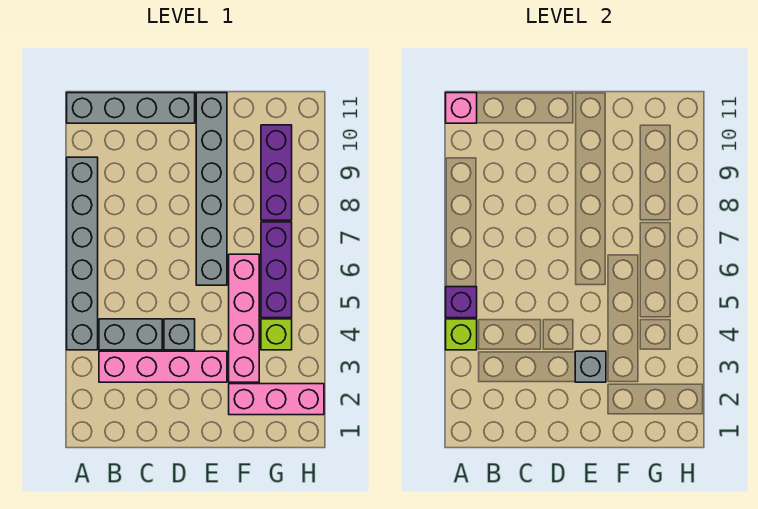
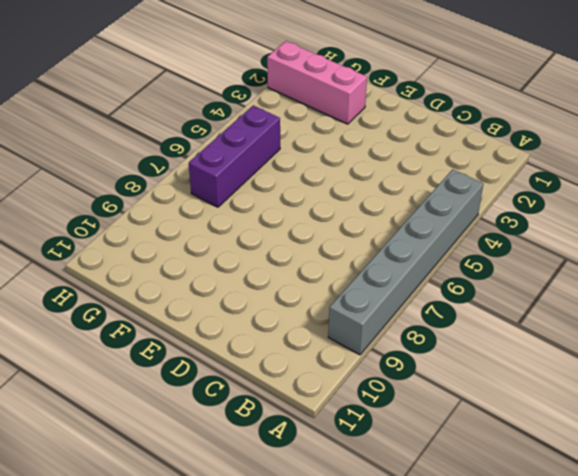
none -> grey brick A11:D11 level 1
none -> pink brick B3:E3 level 1
none -> grey brick B4:C4 level 1

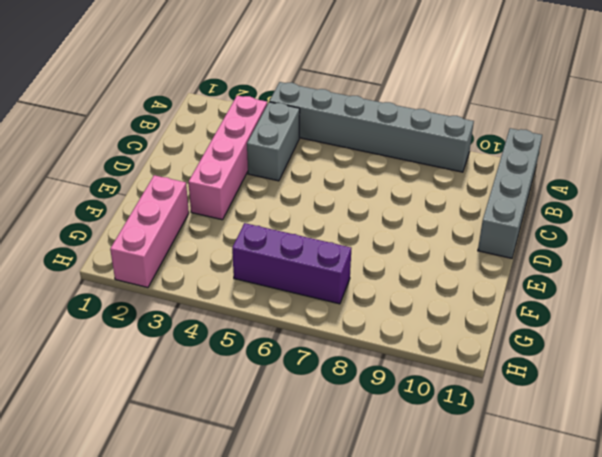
none -> grey brick D4 level 1
none -> grey brick E6:E11 level 1
none -> pink brick F3:F6 level 1

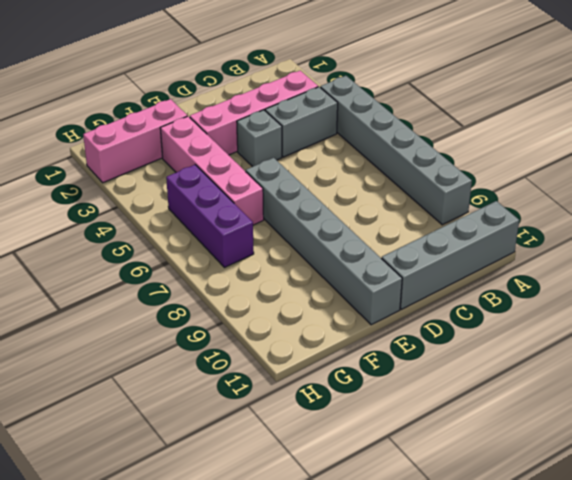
none -> lime brick G4 level 1
none -> purple brick G8:G10 level 1
none -> lime brick A4 level 2

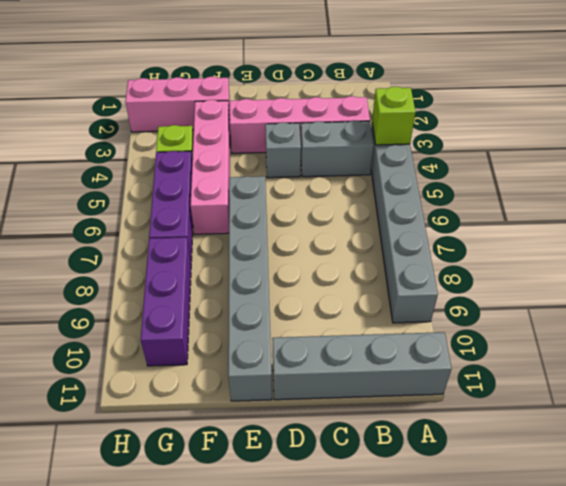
none -> purple brick A5 level 2
none -> pink brick A11 level 2
none -> grey brick E3 level 2

